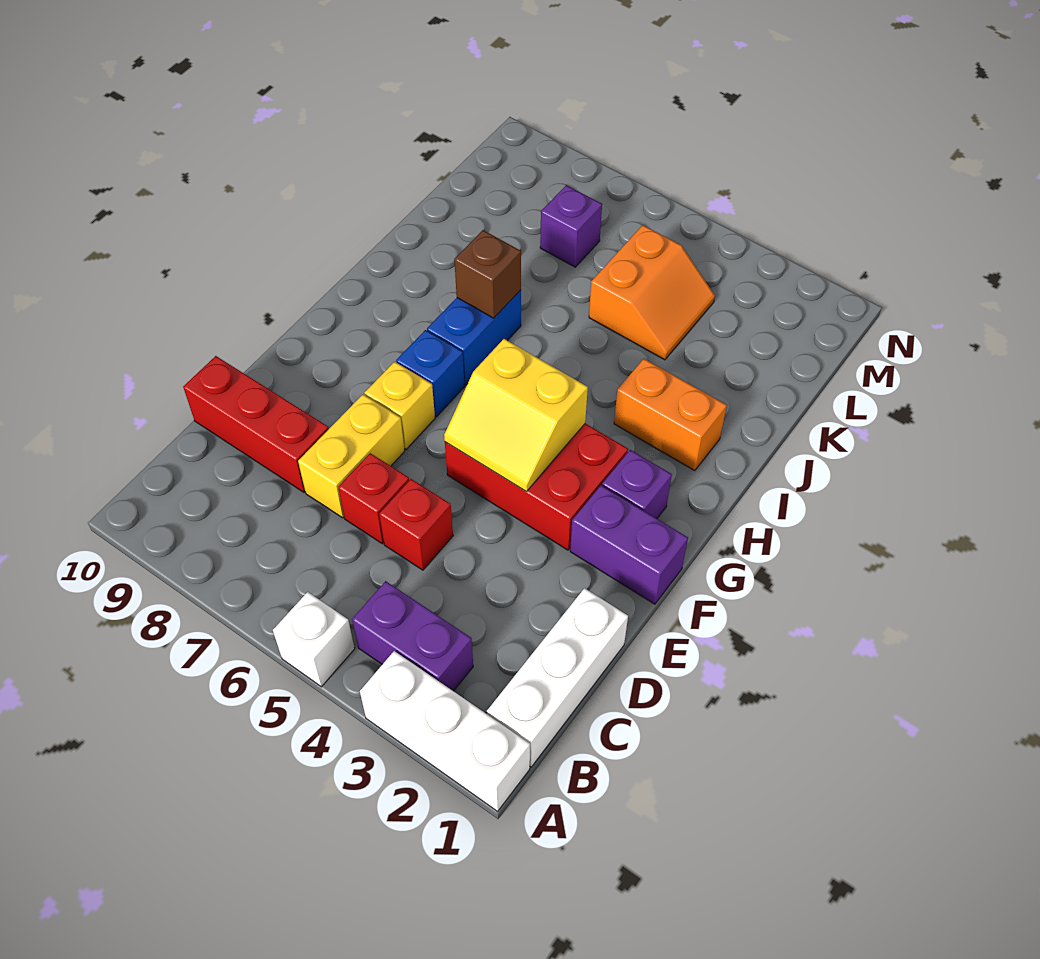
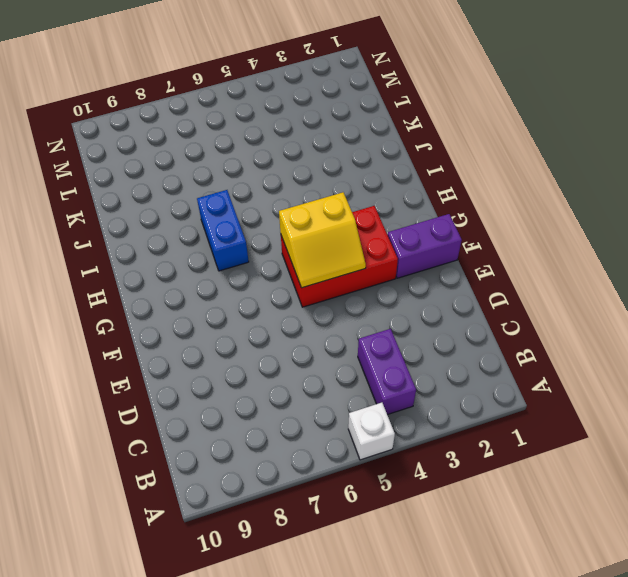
purple brick B4:C4 level 1 -> purple brick B3:B4 level 1
none -> white brick A1:A3 level 1
none -> white brick B1:D1 level 1
none -> red brick D5 level 1

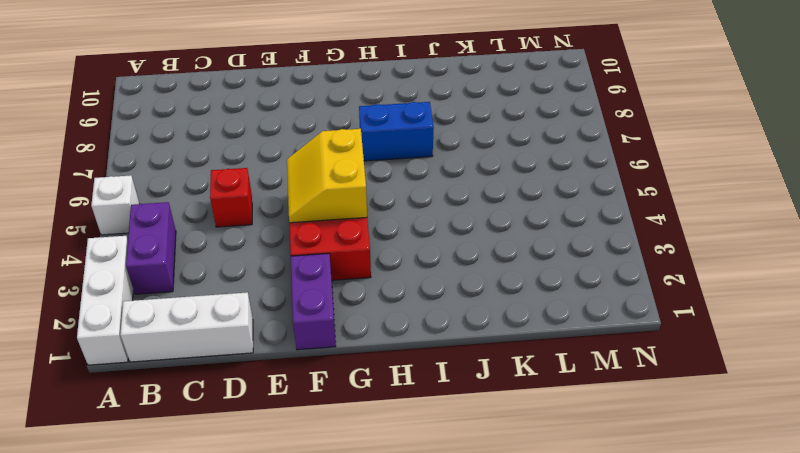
none -> red brick D6 level 1
none -> yellow brick D7:E7 level 1
none -> red brick D8:D10 level 1

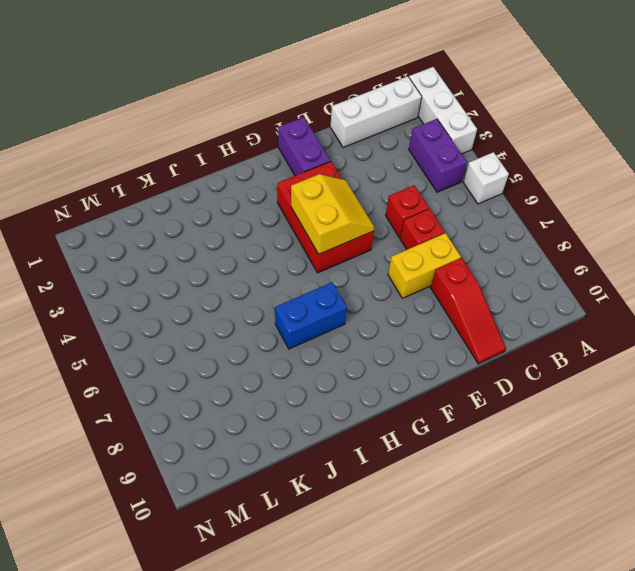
red slope D8:D10 level 1 top 8 -> red brick D8:D10 level 1
none -> yellow brick F7 level 1
none -> purple brick G2 level 1
none -> blue brick G7 level 1

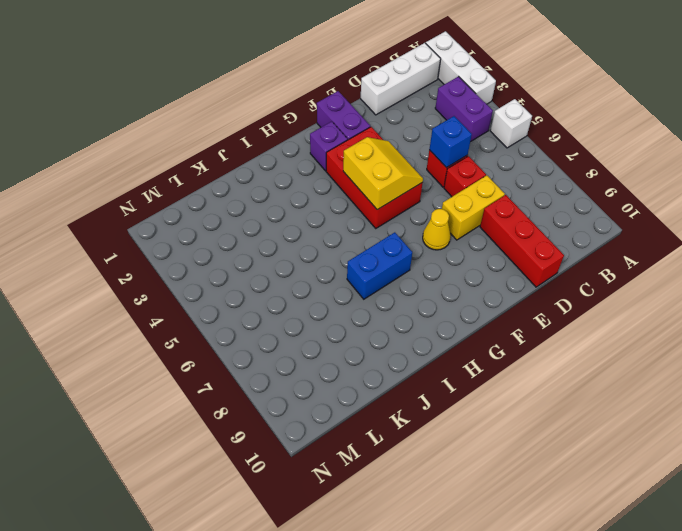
blue brick D5 level 2 -> blue brick G7 level 1
yellow cone F7 level 1 -> yellow brick F7 level 1
none -> orange brick I2:I3 level 1
none -> orange slope K4:L5 level 1 top 5
none -> purple brick L7 level 1

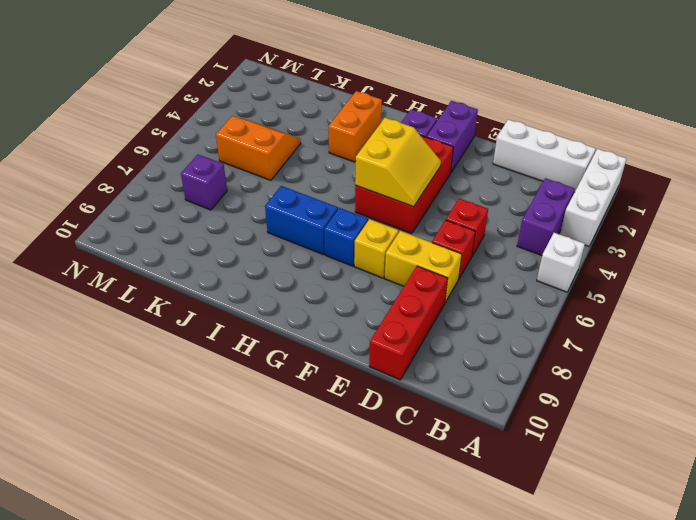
none -> brown brick I7 level 2

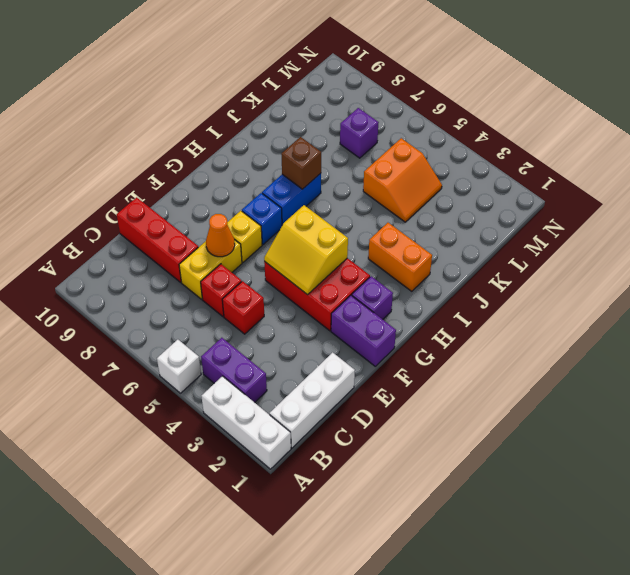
orange cone E7 level 2 -> none

